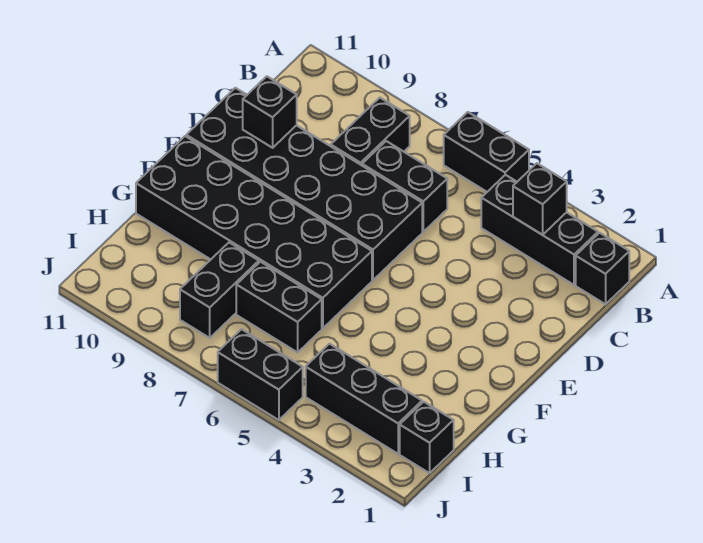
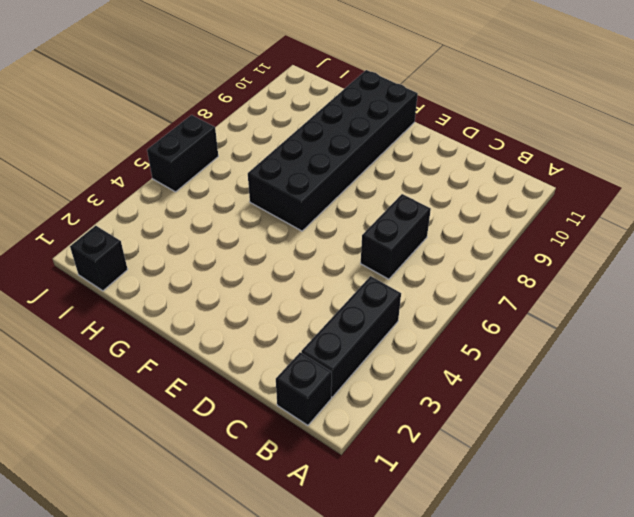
none -> black brick A5:A6 level 1
none -> black brick B8:C8 level 1
none -> black brick D6:E11 level 1

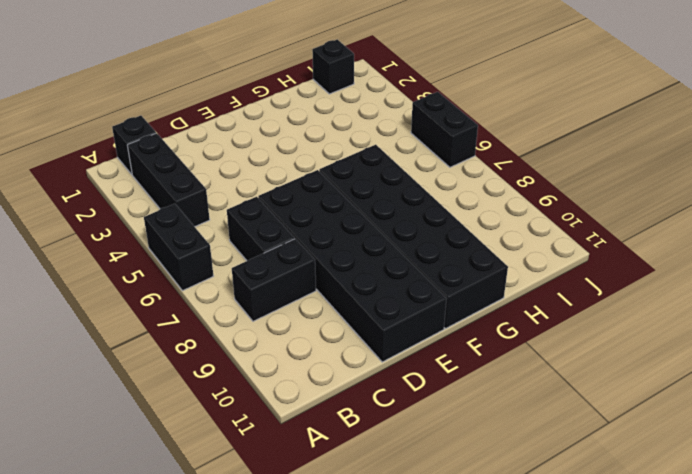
none -> black brick H6:H7 level 1
none -> black brick H8:I8 level 1
none -> black brick I2:I4 level 1

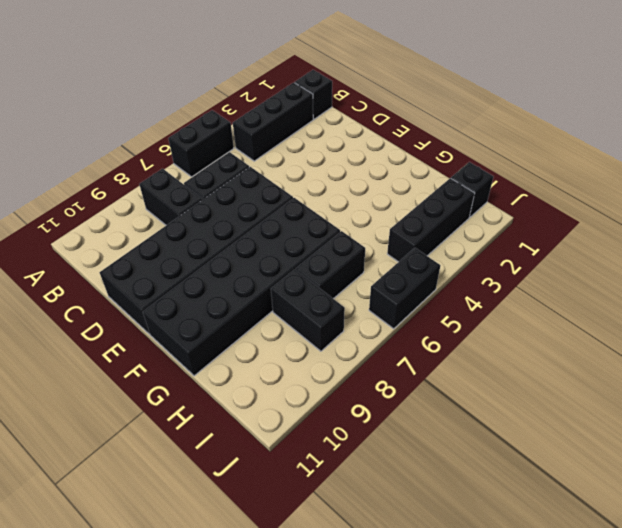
none -> black brick B3 level 2
none -> black brick D10 level 2

